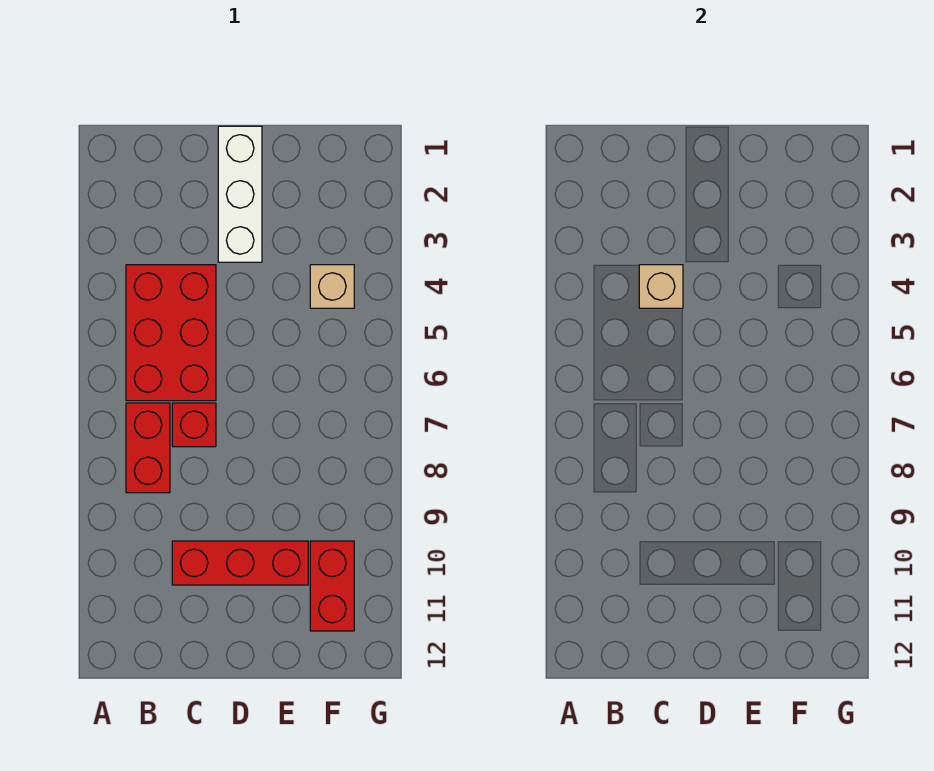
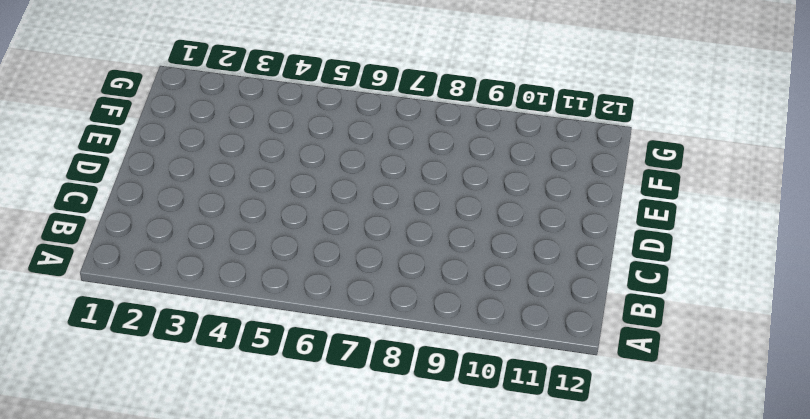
none -> red brick B4:C6 level 1
none -> red brick B7:B8 level 1

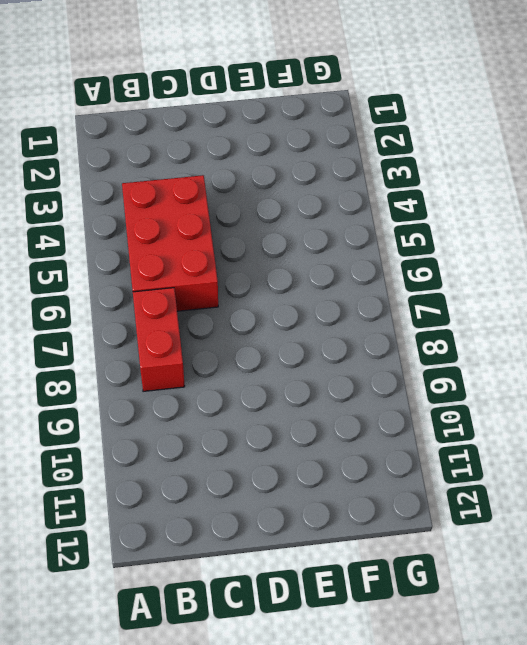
none -> red brick C7 level 1
none -> red brick C10:E10 level 1

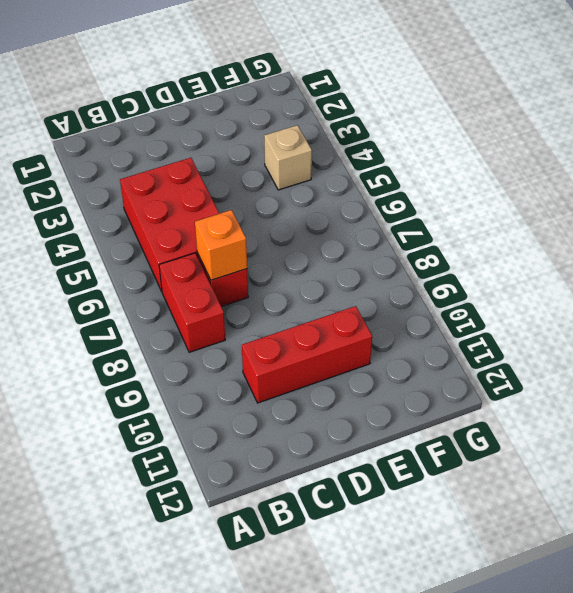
orange brick C7 level 2 -> none
none -> white brick D1:D3 level 1
none -> red brick F10:F11 level 1

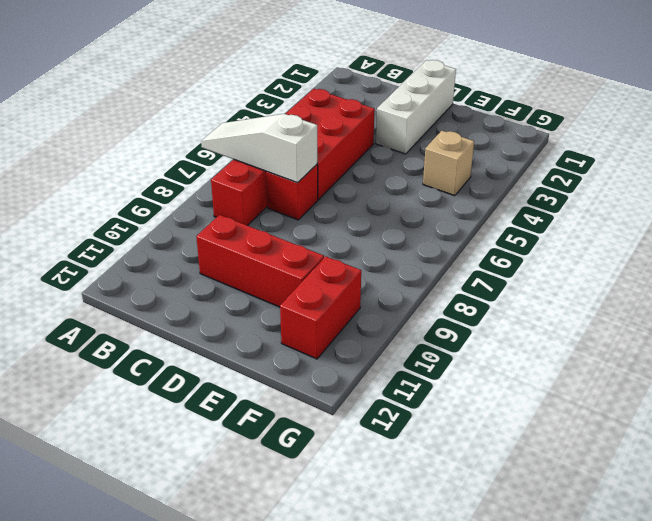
white slope A7:C7 level 2 top C -> none
none -> tan brick C4 level 2

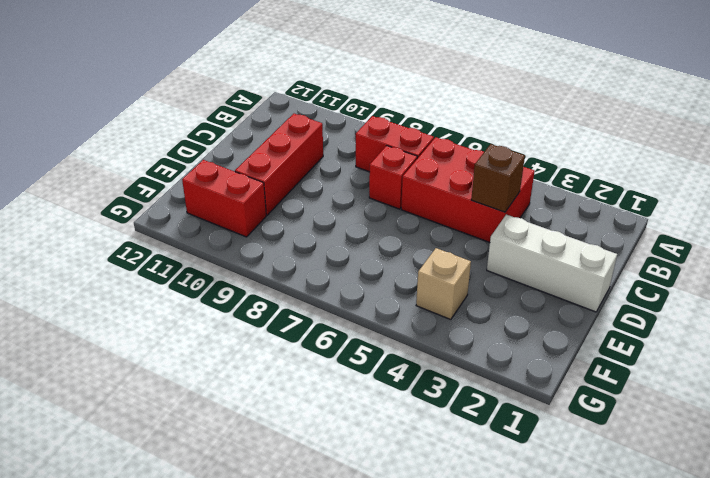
brown brick C4 level 2 -> tan brick C4 level 2

